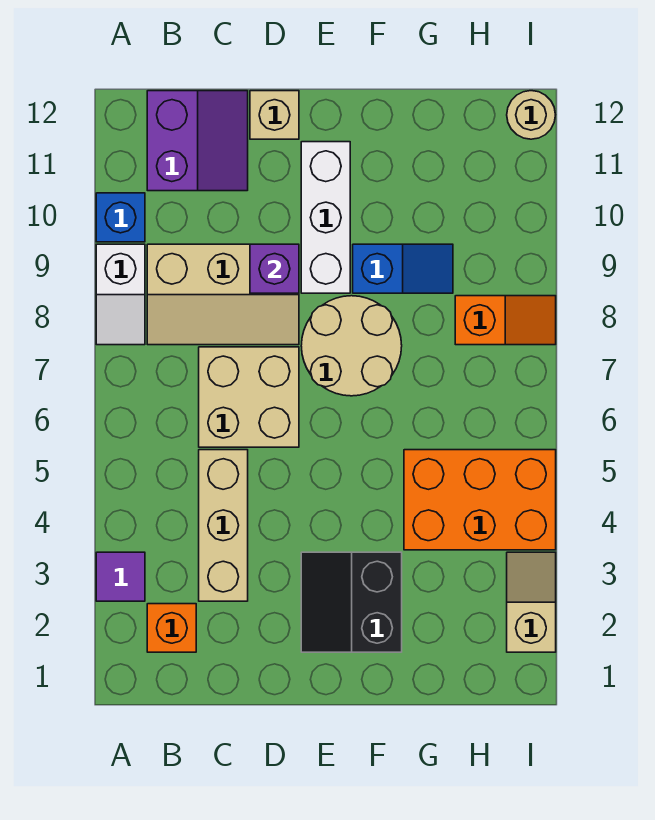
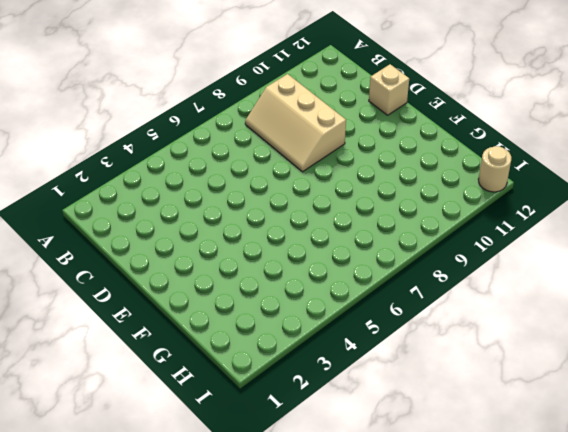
none -> purple tile A3 level 1
none -> white slope A8:A9 level 1 top 9
none -> blue brick A10 level 1

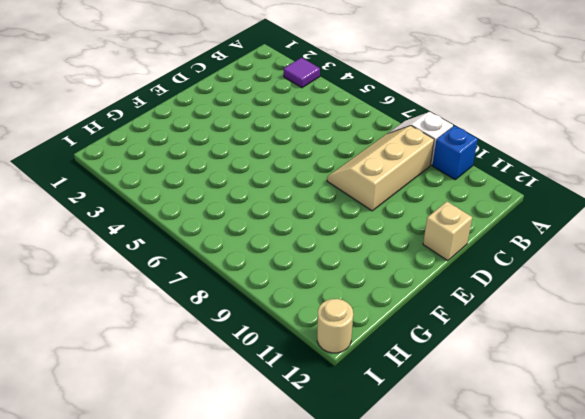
none -> orange brick B2 level 1
none -> purple slope B11:C12 level 1 top B
none -> tan brick C3:C5 level 1

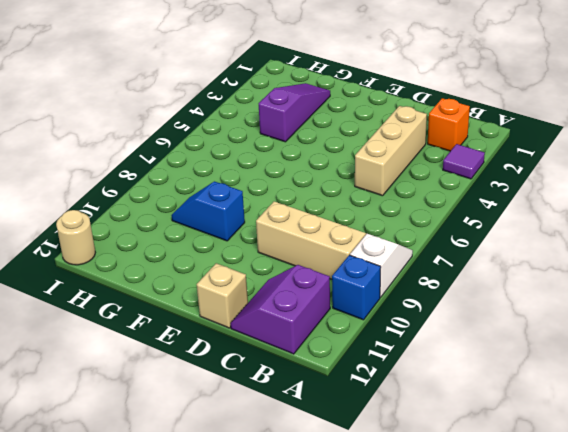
purple slope G2:G4 level 1 top 4 -> orange brick G4:I5 level 1
none -> tan brick C6:D7 level 1
none -> black slope E2:F3 level 1 top F
none -> tan round brick E7:F8 level 1

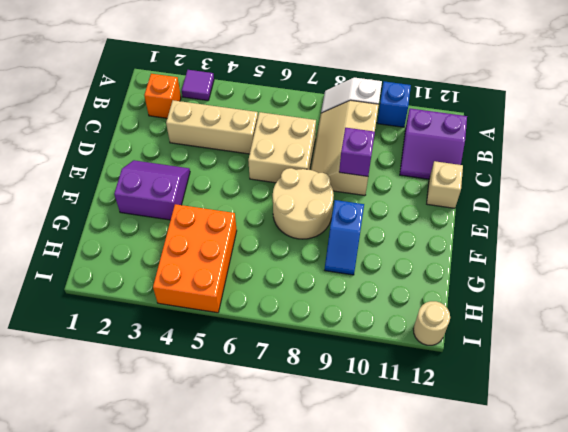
purple slope E2:F3 level 1 top F -> black slope E2:F3 level 1 top F
none -> white brick E9:E11 level 1
none -> orange slope H8:I8 level 1 top H
none -> tan slope I2:I3 level 1 top 2

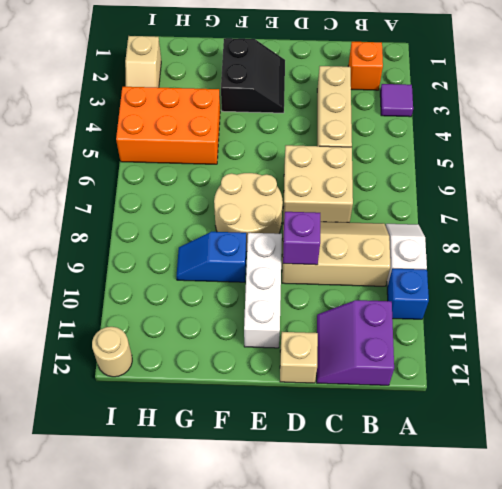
none -> orange slope H8:I8 level 1 top H

